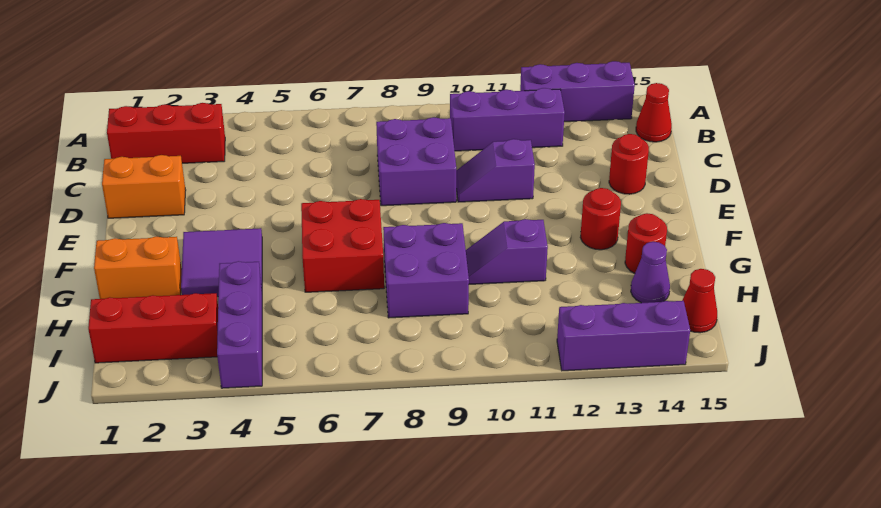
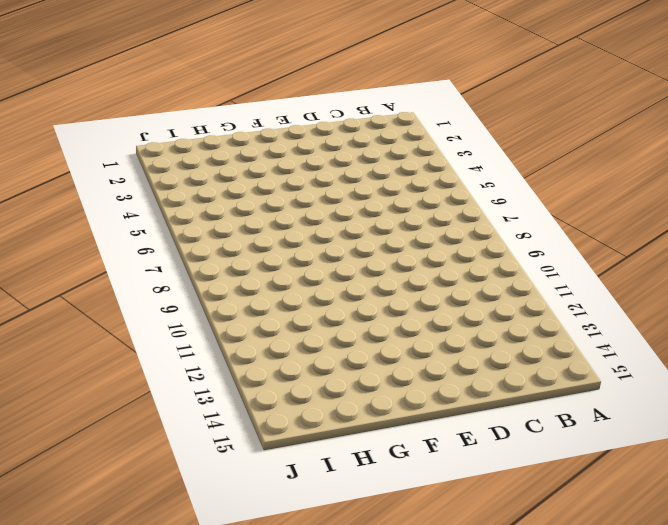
none -> purple brick A12:A14 level 1
none -> red brick B1:B3 level 1
none -> purple brick B10:B12 level 1

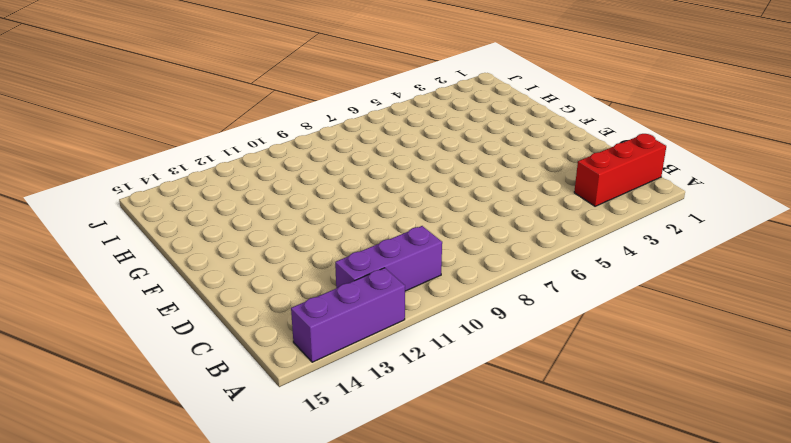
none -> red cone B15 level 1
none -> purple brick C8:D9 level 1
none -> orange brick D1:D2 level 1

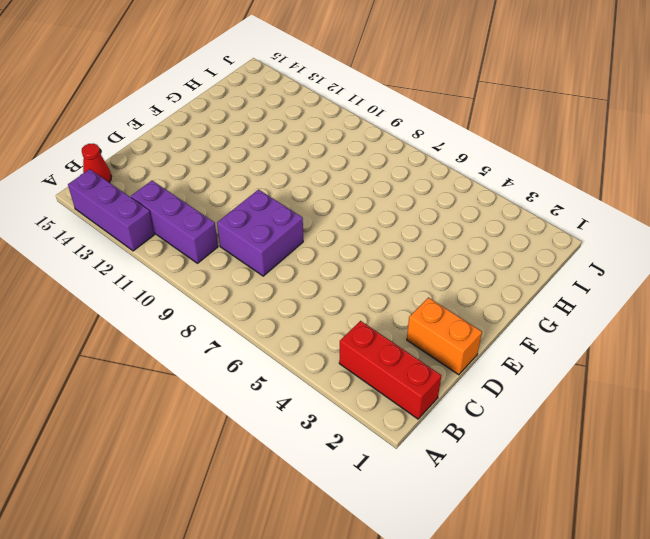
none -> purple slope D10:D11 level 1 top 11
none -> red round brick D14 level 1
none -> purple tile F3:G4 level 1

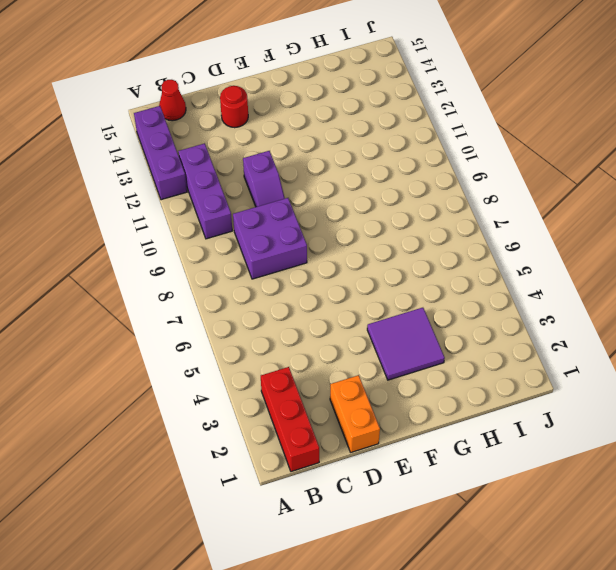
none -> red brick F6:G7 level 1
none -> red round brick F13 level 1
none -> orange brick G1:G2 level 1

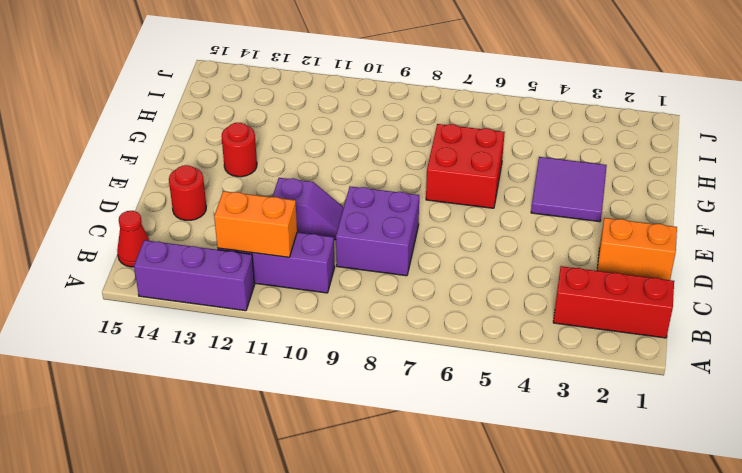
orange brick B11:B12 level 2 -> orange brick G1:G2 level 1
none -> purple brick G8:H9 level 1
none -> purple slope G10:G11 level 1 top 11
none -> red round brick G14 level 1

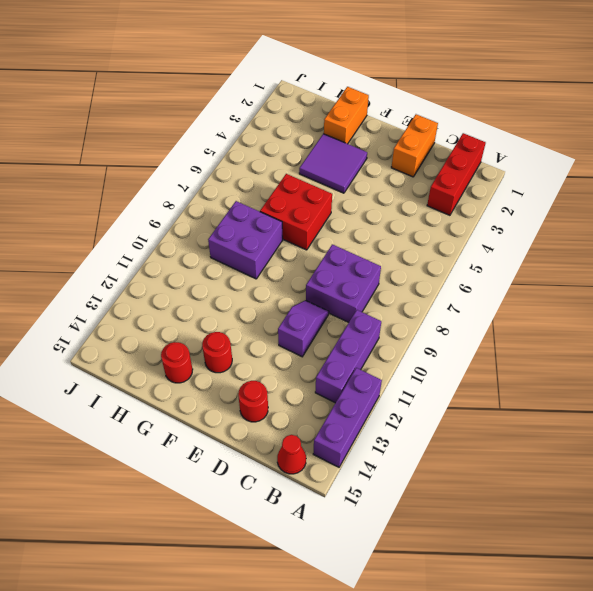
none -> purple slope G10:G11 level 1 top 11
none -> purple brick H4:J4 level 1
none -> purple cone H14 level 1

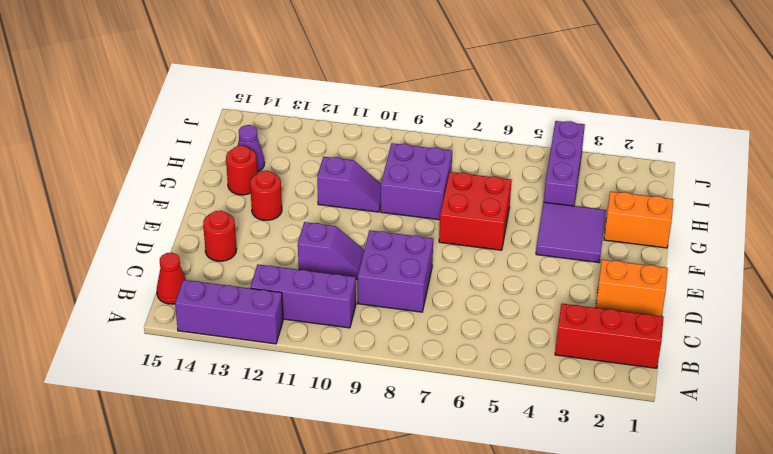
none -> red brick I1:I3 level 1
none -> red cone I15 level 1
none -> purple brick J12:J14 level 1

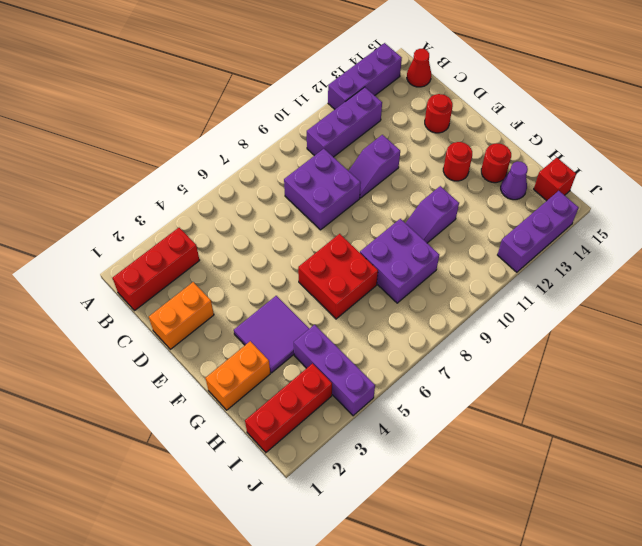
red brick I15 level 1 -> red cone I15 level 1

